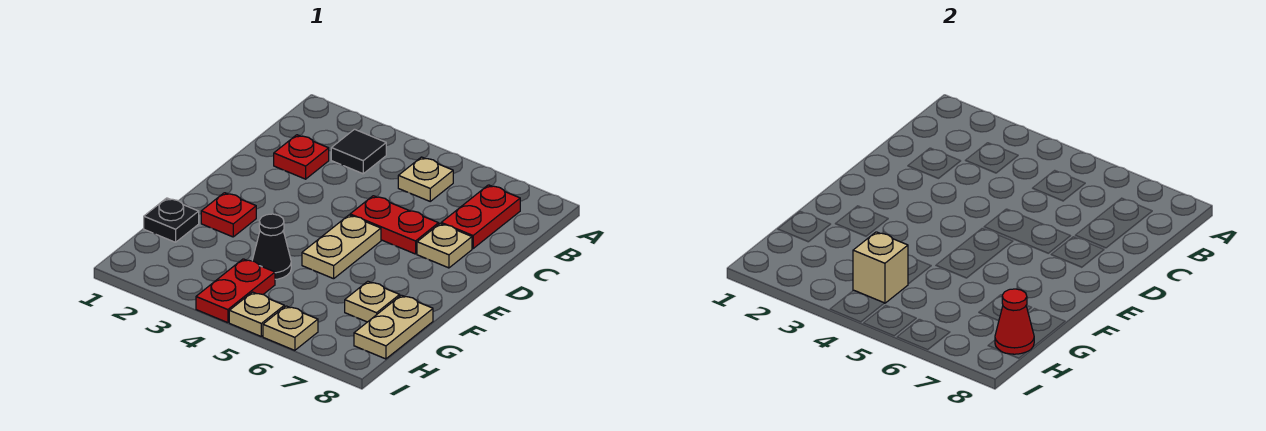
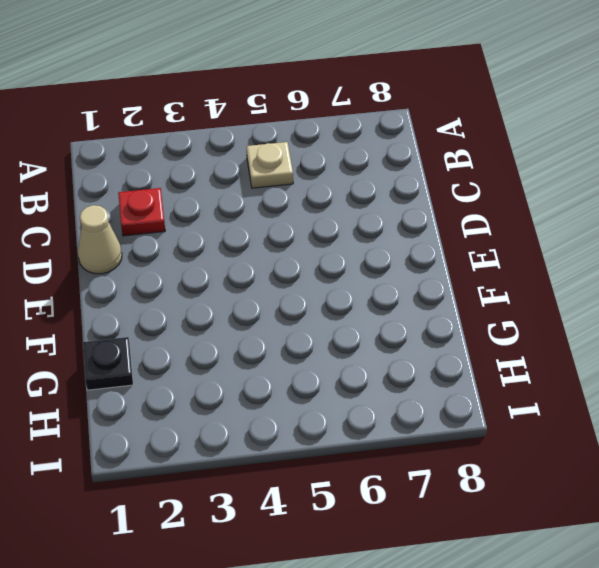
tan cone D1 level 1 -> none
none -> black tile B3 level 1
none -> red plate B7:C7 level 1
none -> red plate D5:D6 level 1

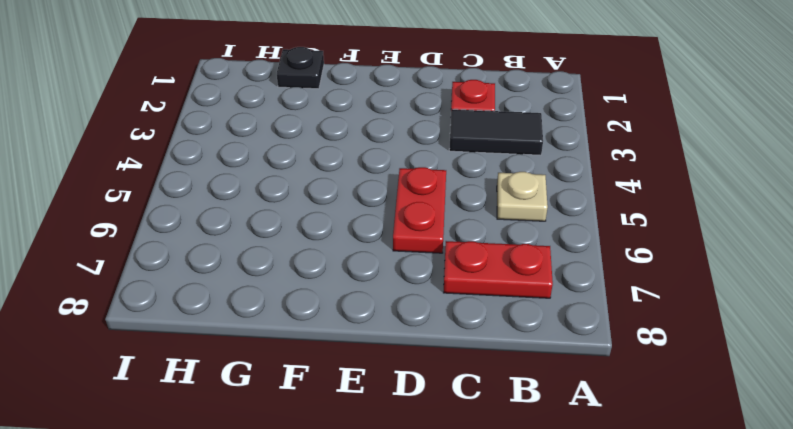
black tile B3:C3 level 1 -> black tile B3 level 1
none -> tan plate D7 level 1
none -> tan plate E5:F5 level 1
none -> red plate F2 level 1

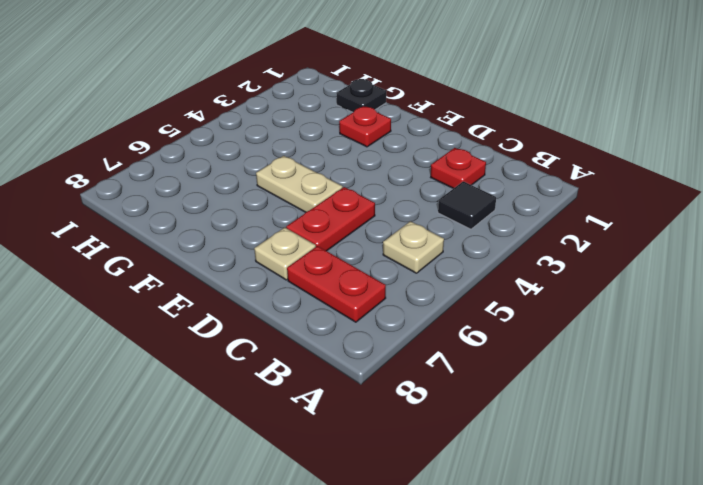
none -> black cone G4 level 1
none -> tan plate G7 level 1
none -> tan plate G8:H8 level 1

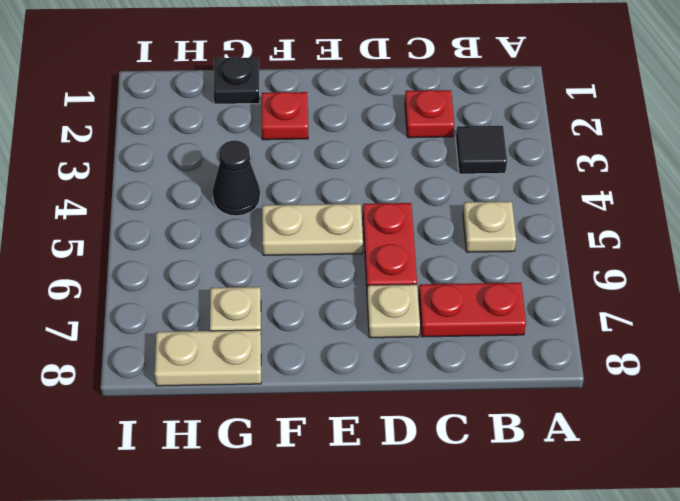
none -> red plate H4:I4 level 1
none -> tan plate I5 level 1
none -> tan plate I6 level 1

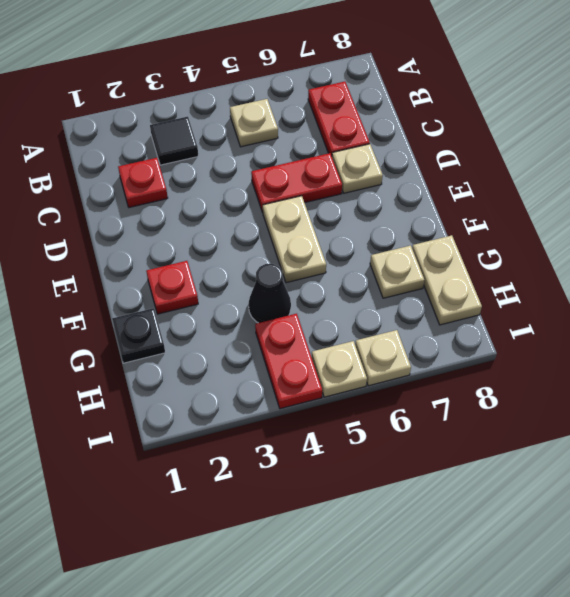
none -> tan brick H4 level 2
none -> red cone H8 level 2

